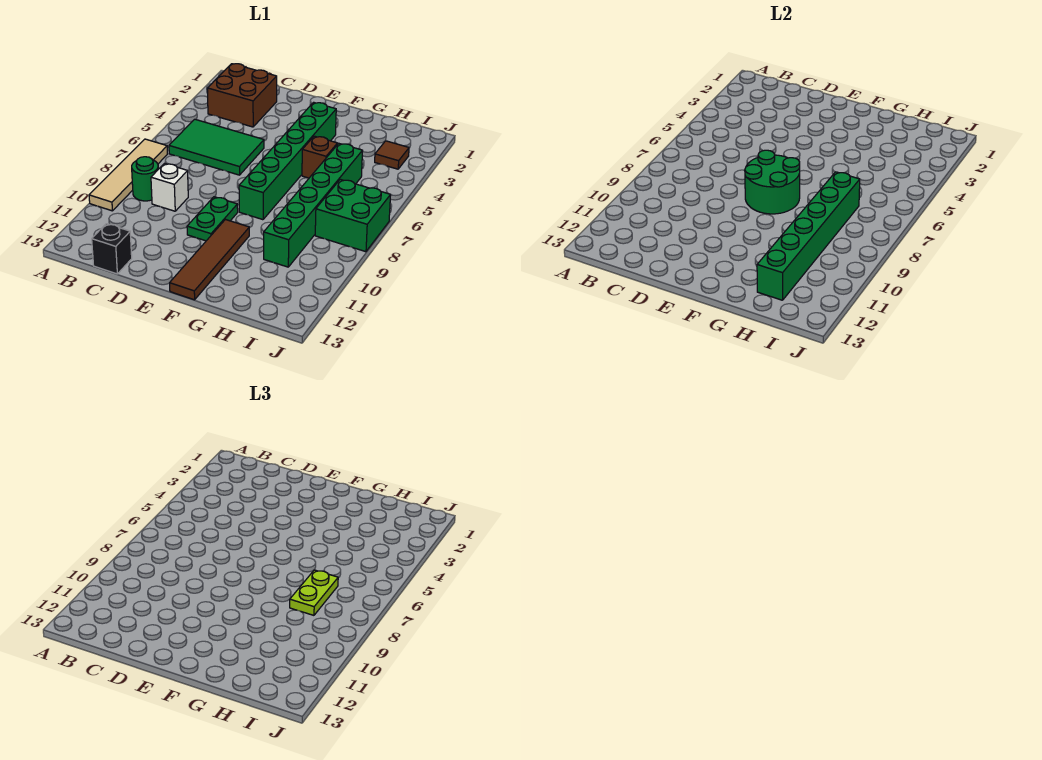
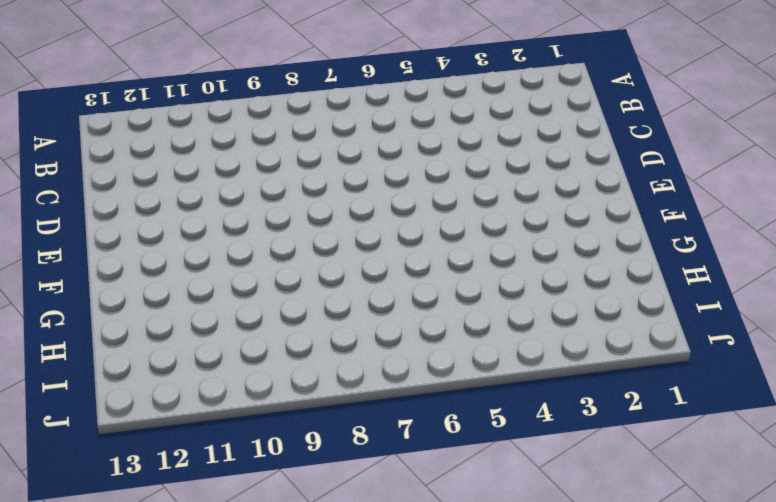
none -> tan tile A7:A10 level 1
none -> brown brick B2:C3 level 1
none -> green tile B5:D6 level 1

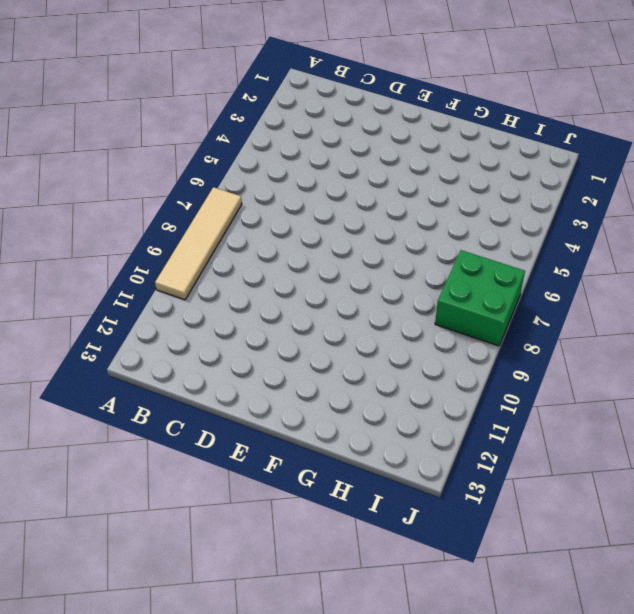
none -> brown brick B2:C3 level 1
none -> green tile B5:D6 level 1
none -> green round brick B9 level 1

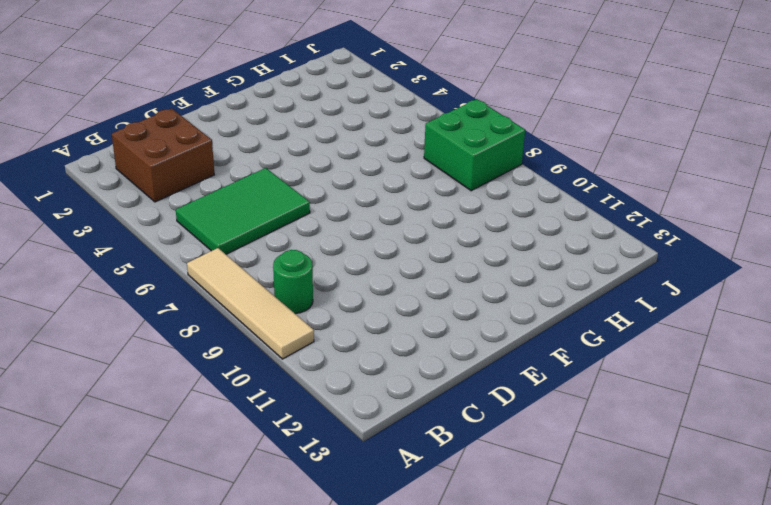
none -> white brick C9 level 1
none -> black brick C13 level 1
none -> green plate E9:E10 level 1

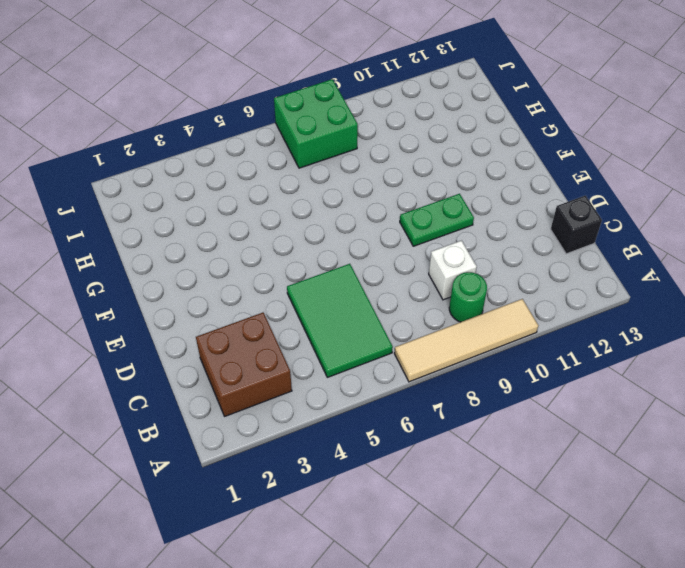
none -> green brick F3:F8 level 1
none -> brown tile F10:F13 level 1
none -> brown brick G5 level 1

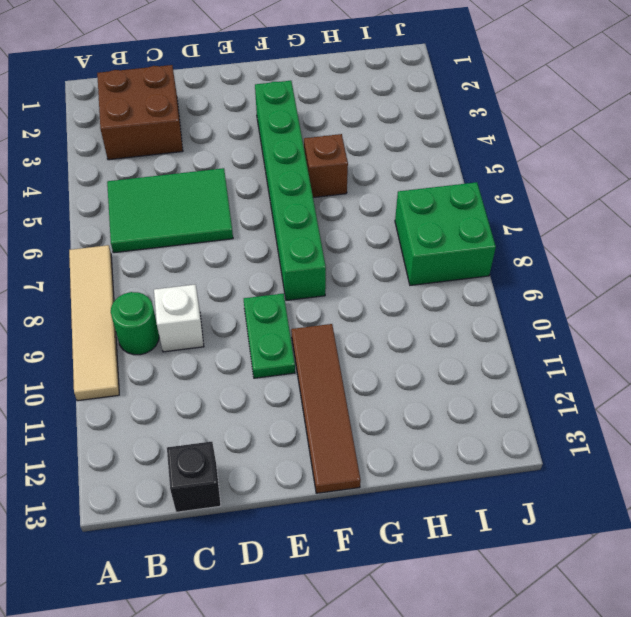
none -> green brick H5:H10 level 1
none -> brown tile I3 level 1
none -> green round brick E7:F8 level 2

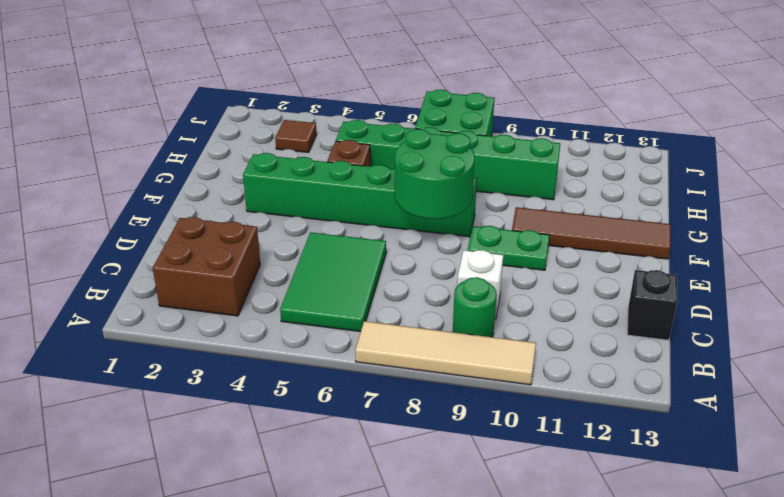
none -> green brick H7:H12 level 2
none -> lime plate H7:H8 level 3

